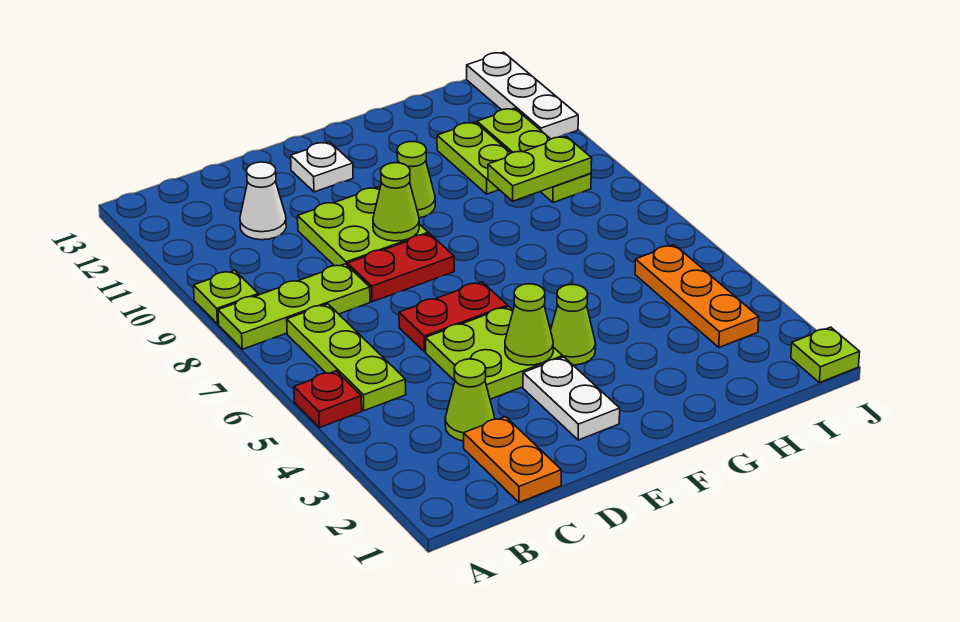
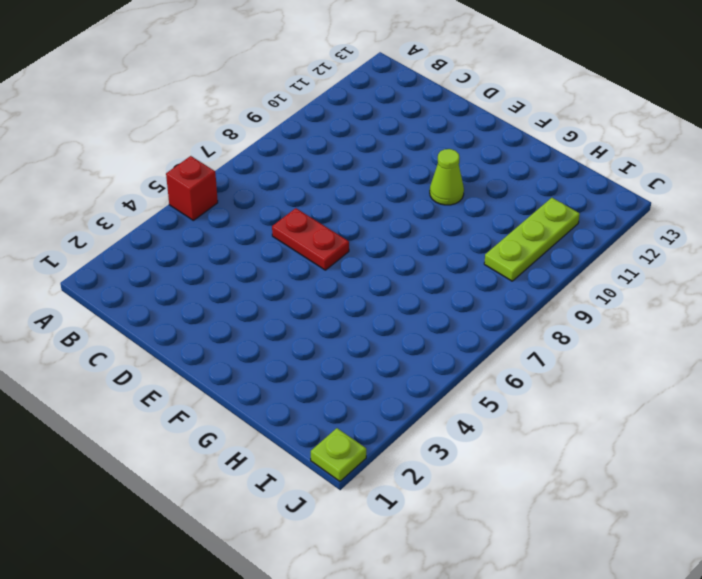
red brick A5 level 1 -> red plate A5 level 1
none -> lime plate A8:C8 level 1
none -> lime plate A9 level 1
none -> lime plate B5:B7 level 1

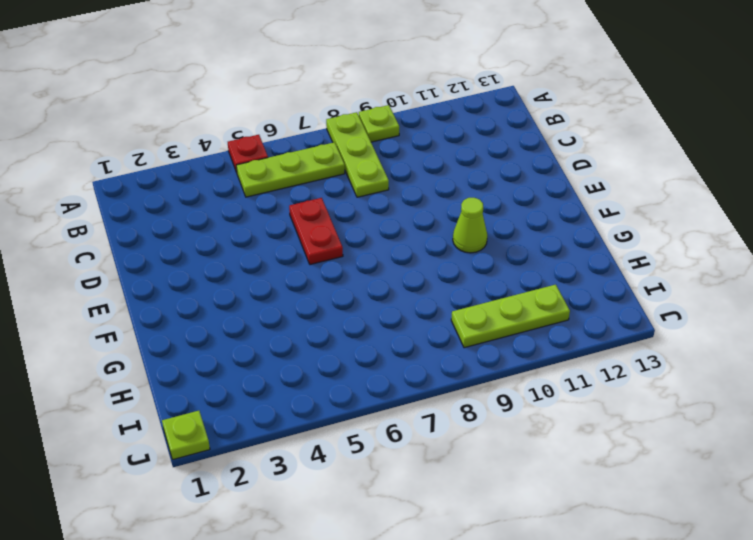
none -> orange plate C1:C2 level 1
none -> lime cone C3 level 1
none -> white cone C11 level 1

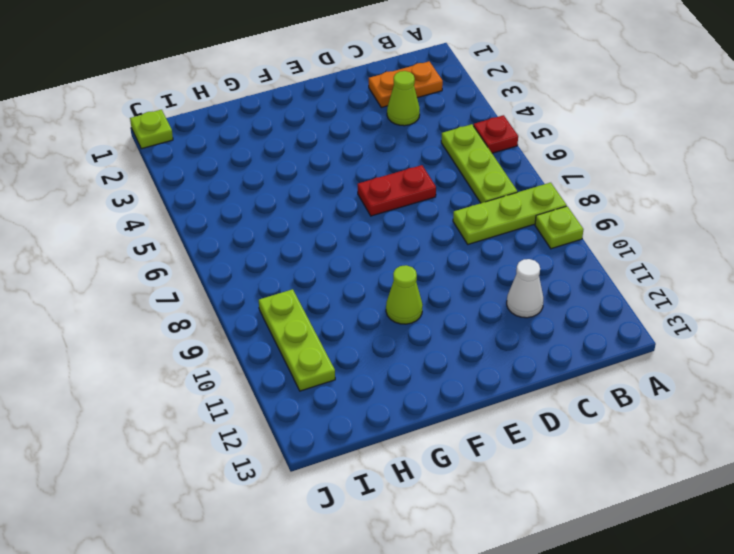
orange plate B2:C2 level 1 -> orange plate C1:C2 level 1
none -> lime plate D4:E5 level 1
none -> red plate D8:E8 level 1
none -> lime plate D9:E10 level 1

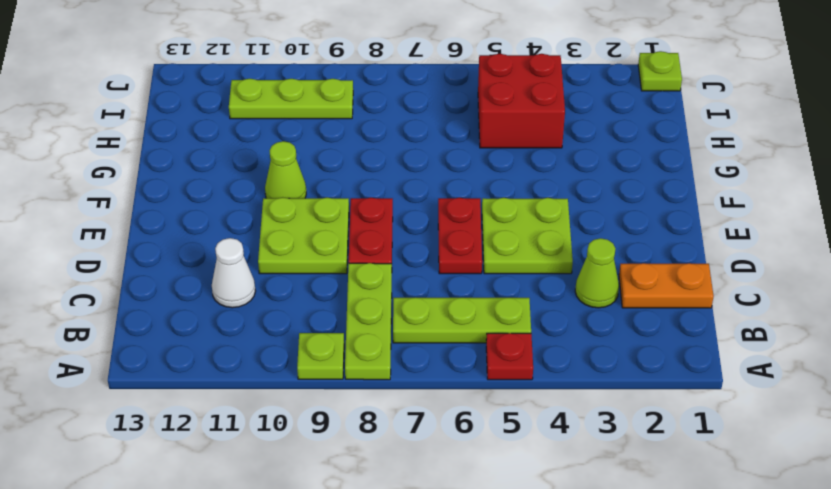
red brick H4:I5 level 1 -> orange plate I3:I5 level 1
none -> white plate E2:E3 level 1
none -> white plate E12 level 1
none -> lime cone F4 level 1

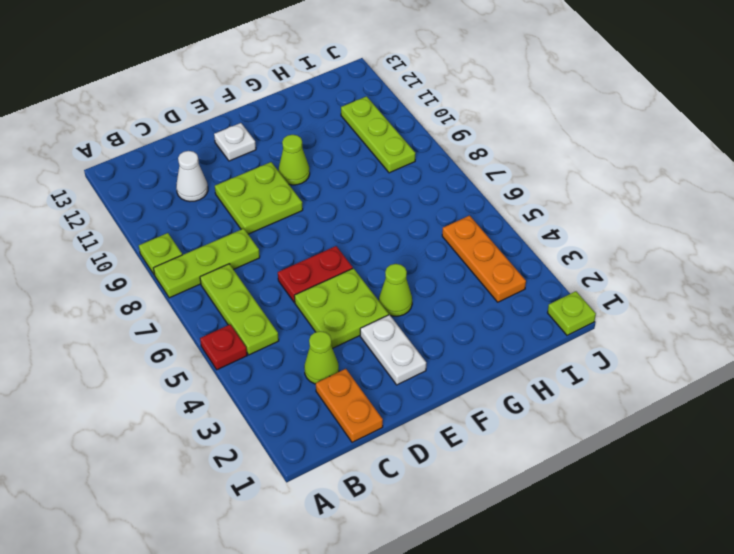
none -> red plate D8:E8 level 1
none -> lime plate H10:H11 level 1
none -> white plate J11:J13 level 1

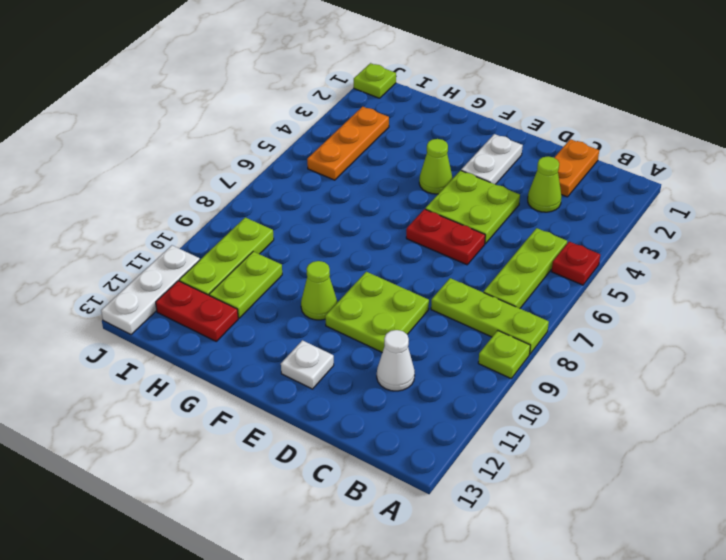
red plate H12:I12 level 1 -> red plate D8:E8 level 1
none -> lime cone E4 level 2
none -> lime cone E9 level 2
none -> lime plate H9:I9 level 2

